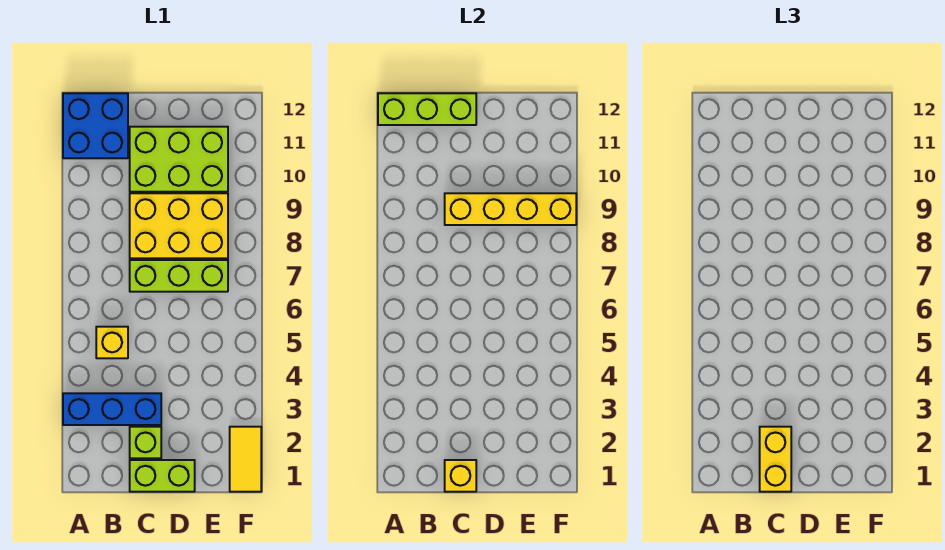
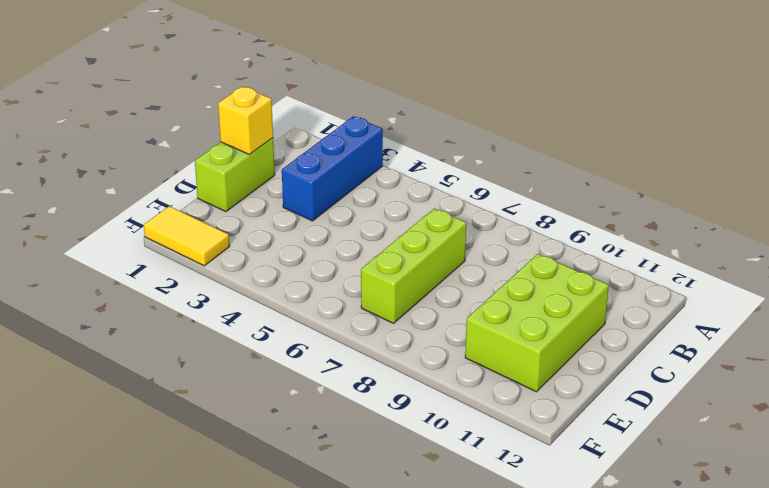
none -> blue brick A11:B12 level 1
none -> yellow brick B5 level 1
none -> lime brick C2 level 1

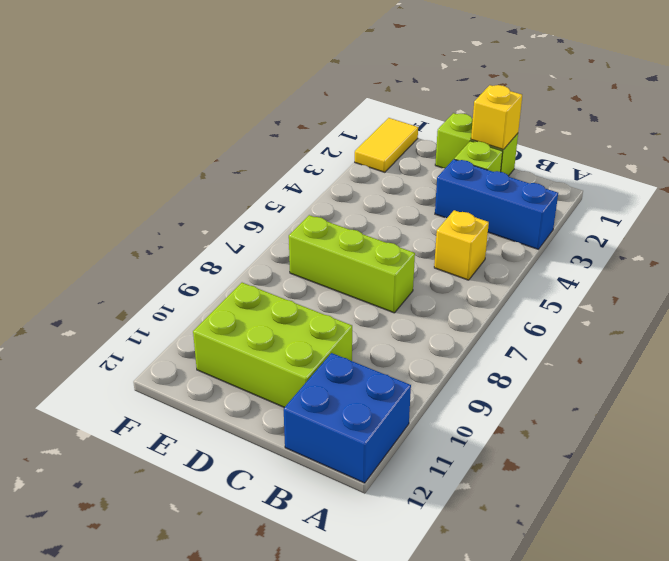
none -> yellow brick C8:E9 level 1
none -> lime brick A12:C12 level 2
none -> yellow brick C9:F9 level 2

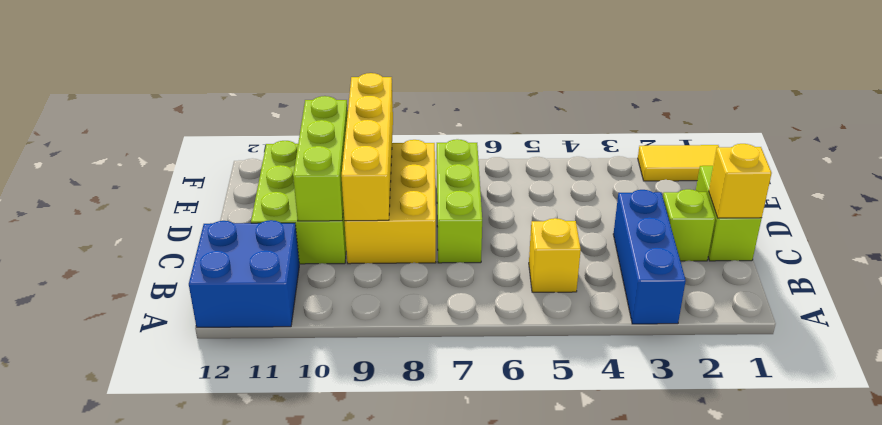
lime brick C10:E10 level 2 -> lime brick A12:C12 level 2
none -> yellow brick C1:C2 level 3

